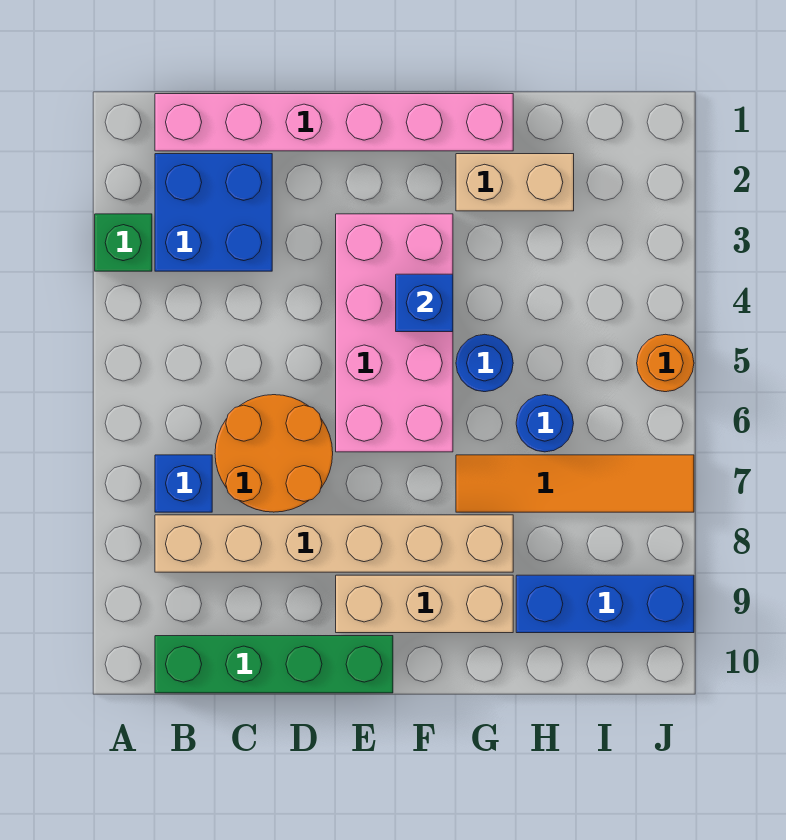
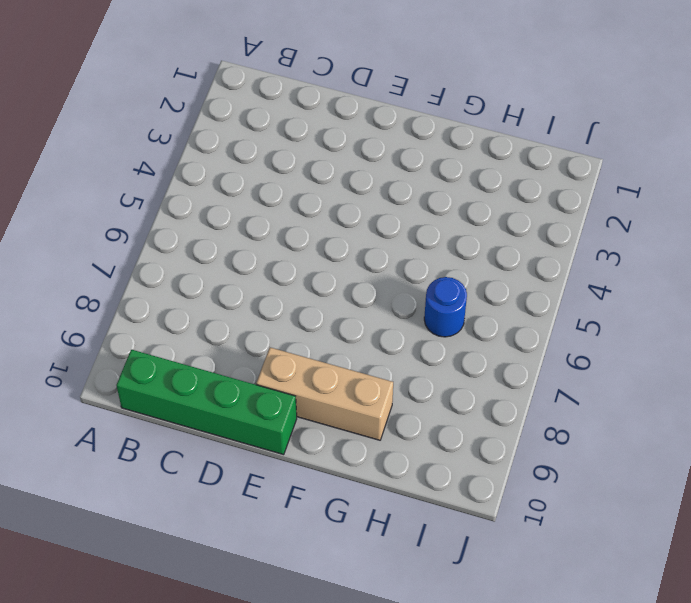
none -> green brick A3 level 1
none -> pink brick B1:G1 level 1
none -> blue brick B2:C3 level 1

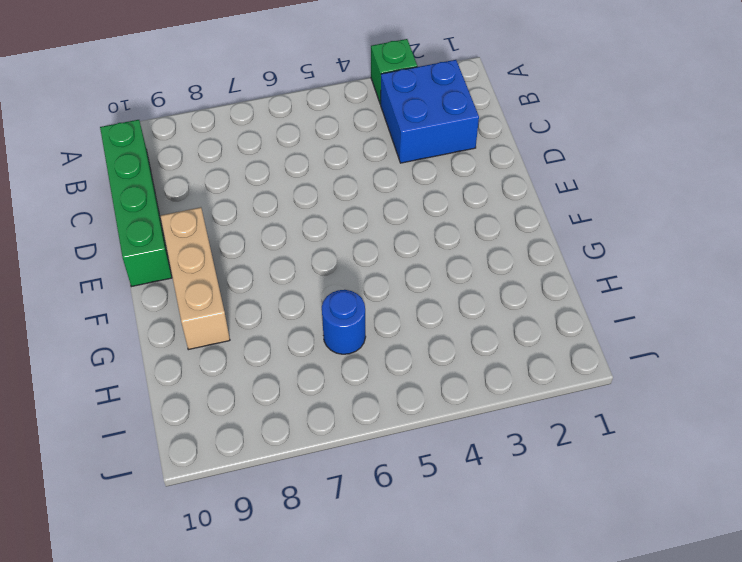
none -> pink brick B1:G1 level 1
none -> blue brick B7 level 1
none -> tan brick B8:G8 level 1

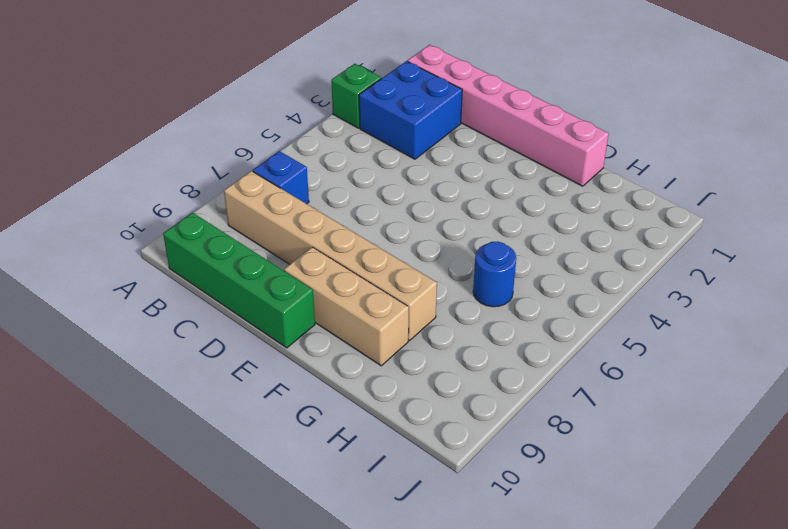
none -> orange round brick C6:D7 level 1
none -> pink brick E3:F6 level 1
none -> tan brick G2:H2 level 1

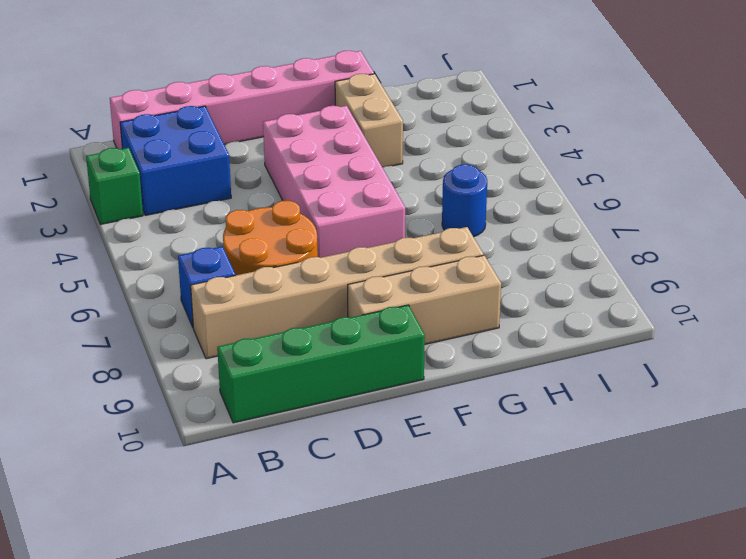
tan brick G2:G3 level 1 -> tan brick G2:H2 level 1
none -> blue round brick G5 level 1
none -> orange tile G7:J7 level 1
none -> blue brick H9:J9 level 1

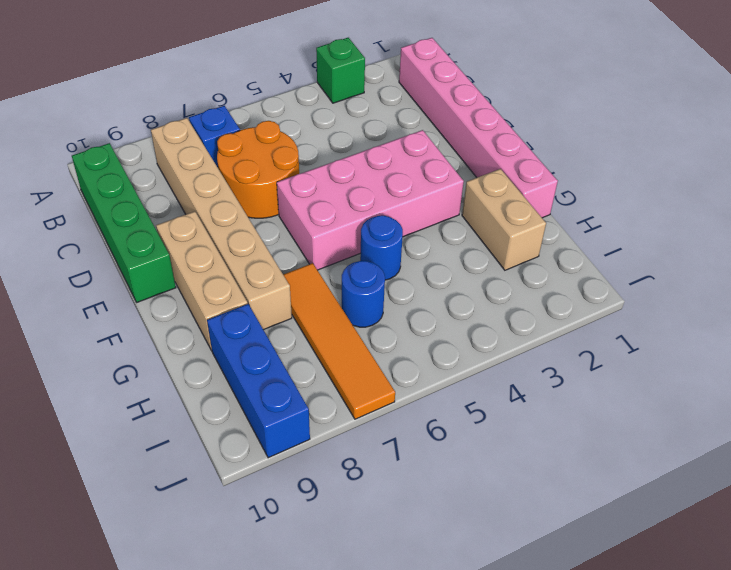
none -> blue brick B2:C3 level 1
none -> orange round brick J5 level 1
none -> blue brick F4 level 2

